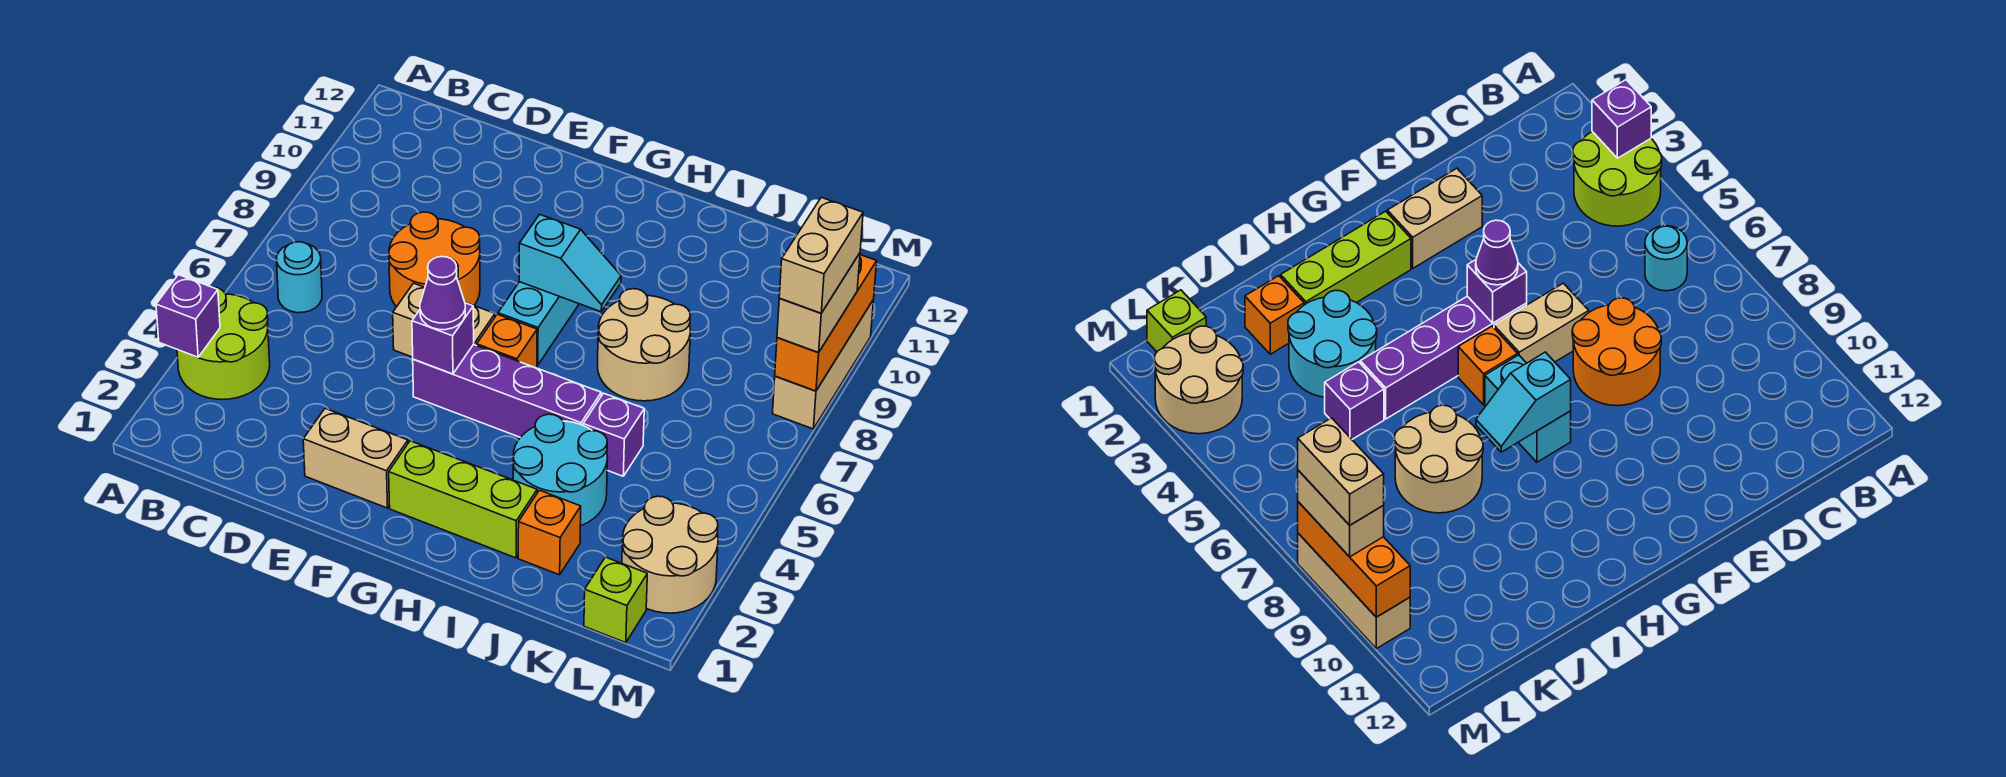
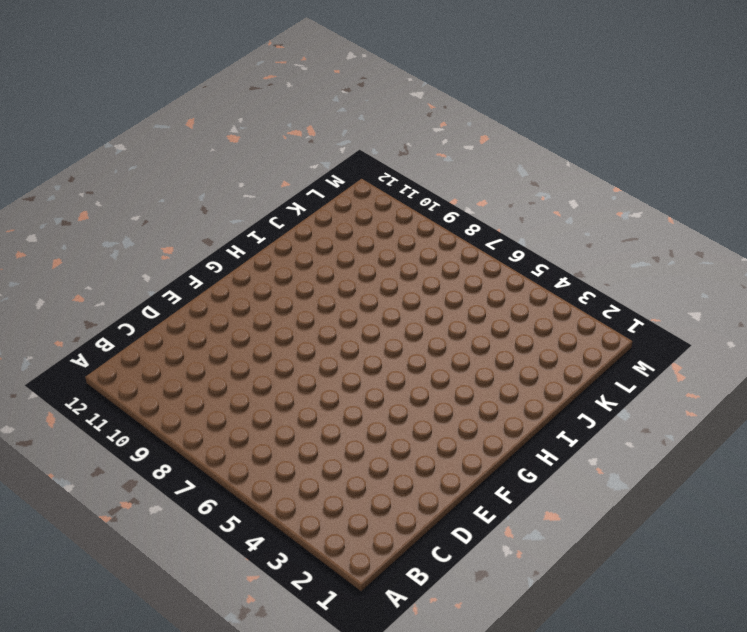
none -> lime round brick A3:B4 level 1
none -> cyan round brick B6 level 1
none -> orange round brick D7:E8 level 1

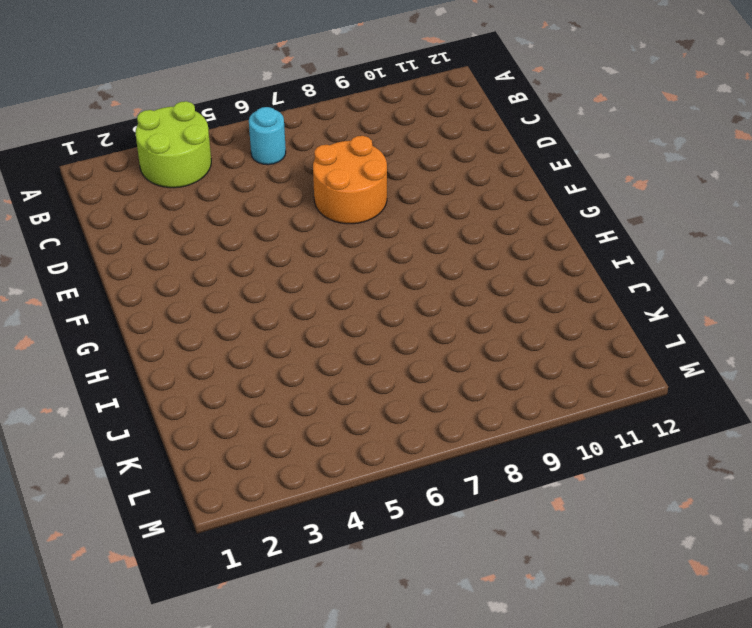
none -> tan brick E2:F2 level 1
none -> tan brick E6:F6 level 1
none -> purple brick F5:I5 level 1

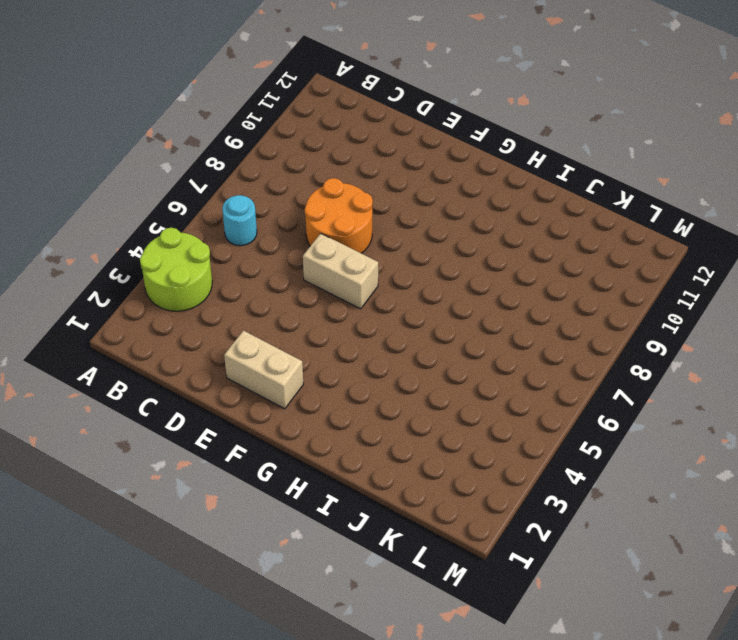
none -> purple brick F5:I5 level 1
none -> lime brick G2:I2 level 1
none -> orange brick G6 level 1

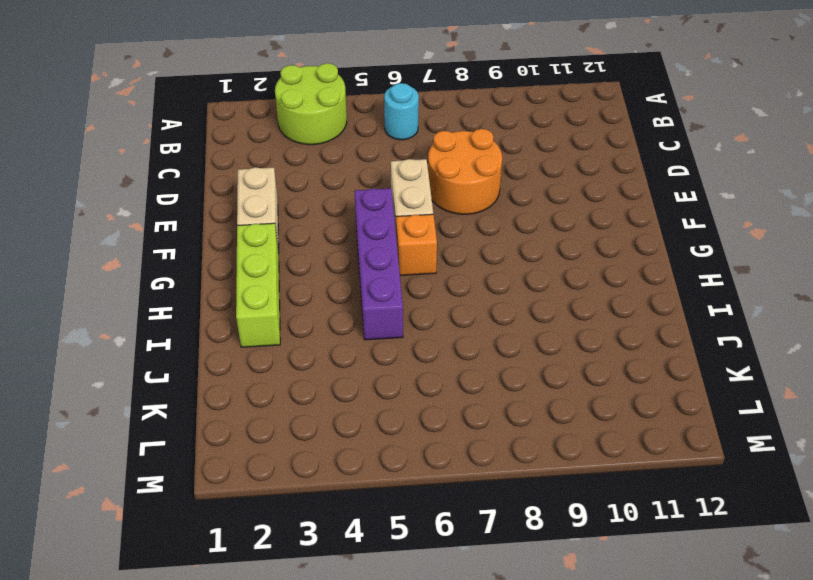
none -> cyan brick G7:G8 level 1
none -> cyan round brick I3:J4 level 1
none -> tan round brick I7:J8 level 1

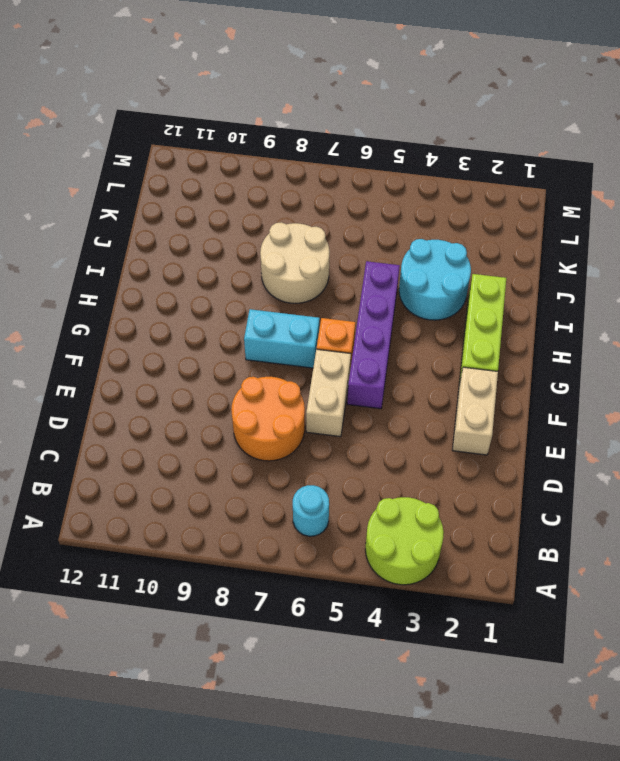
none -> orange brick J2 level 1
none -> purple brick J5 level 1
none -> lime brick L1 level 1

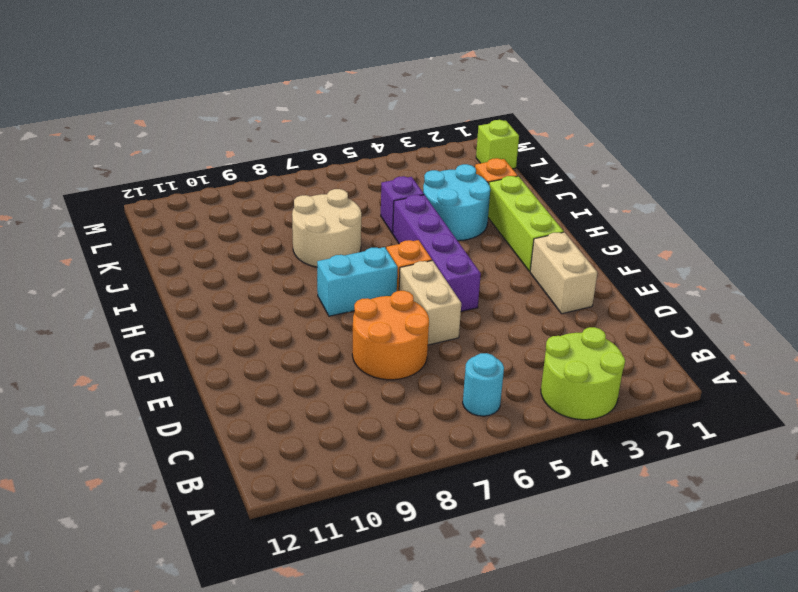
none -> tan round brick L2:M3 level 1
none -> tan brick M8:M10 level 1
none -> purple brick A3 level 2

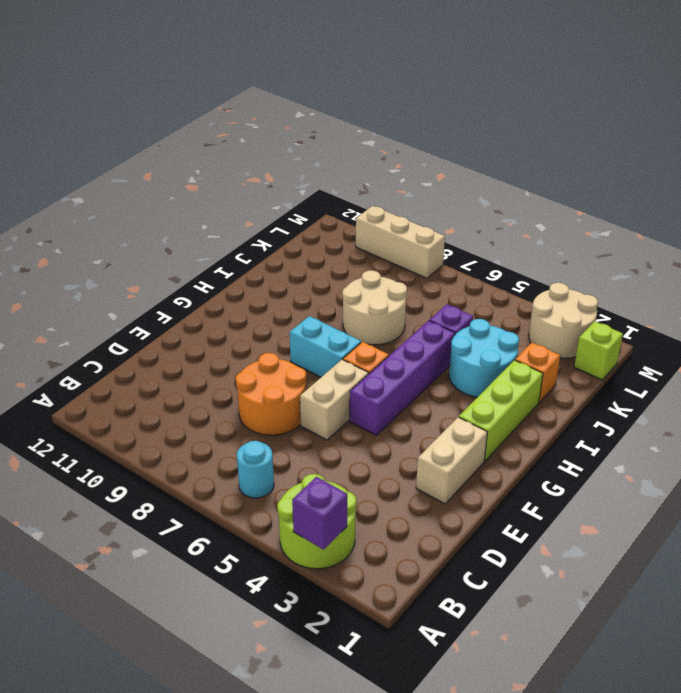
none -> purple brick F5 level 2
none -> cyan slope G8:H8 level 2 top G
none -> orange brick M8:M10 level 2

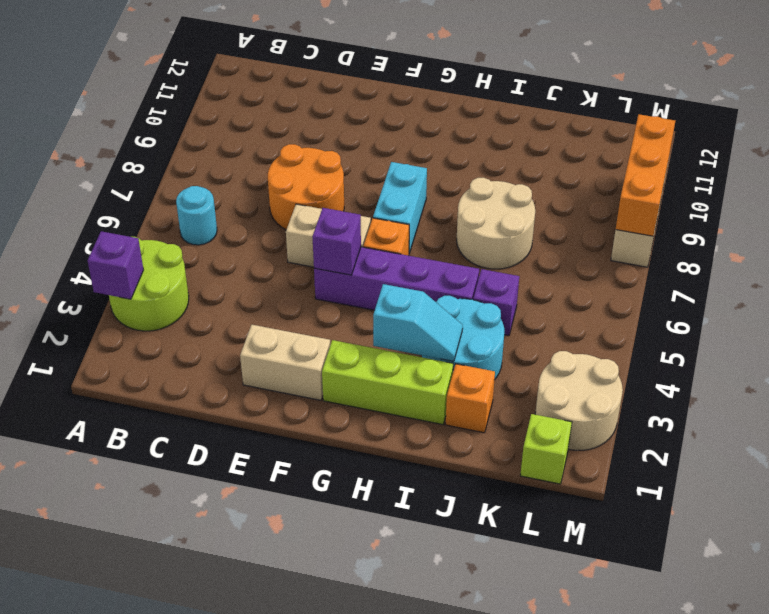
cyan slope H3:I3 level 2 top H -> cyan slope G8:H8 level 2 top G
none -> purple cone F5 level 3
none -> tan brick M8:M9 level 3
none -> tan brick M8:M9 level 4

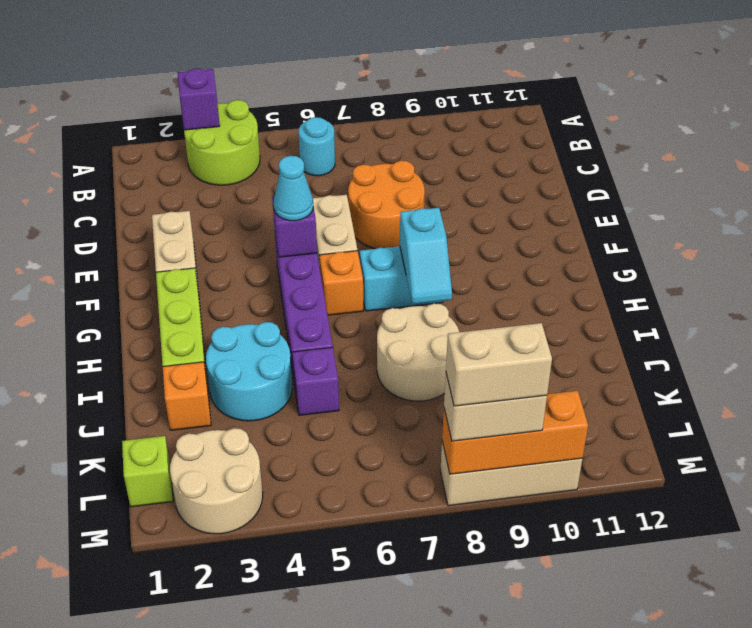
cyan cone F5 level 3 -> purple cone F5 level 3

